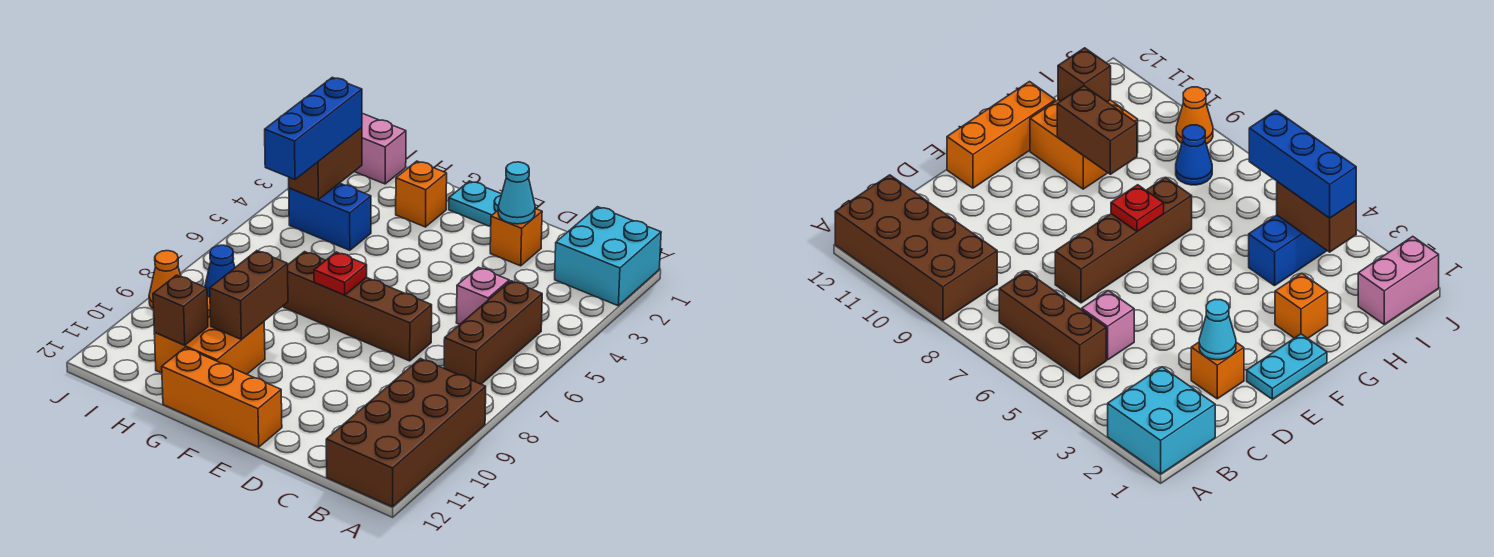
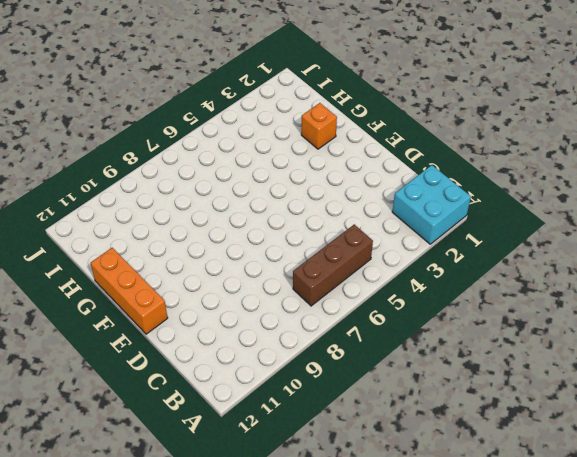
none -> brown brick A9:B12 level 1
none -> pink brick C5 level 1
none -> orange brick D2 level 1

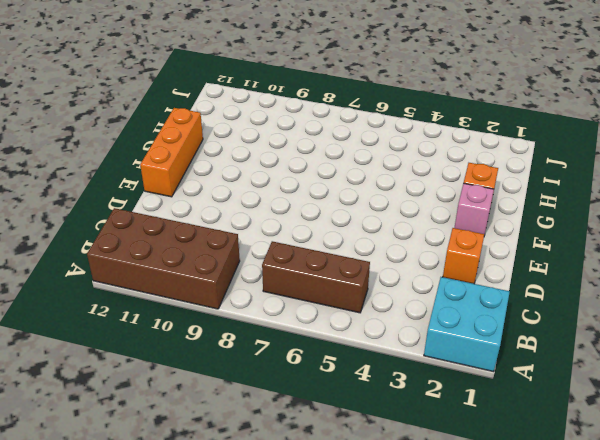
pink brick F2 level 1 -> pink brick C5 level 1
none -> brown brick D7:G7 level 1
none -> cyan plate E1:F1 level 1
none -> orange brick G10:H11 level 1

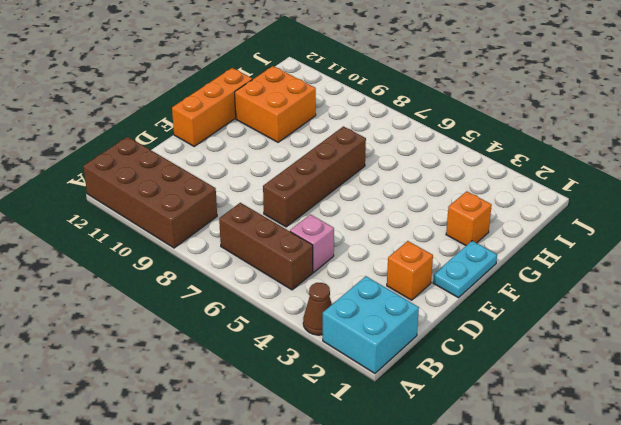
brown cone A3 level 1 -> none
none -> blue brick H4:I4 level 1
none -> pink brick I1:J1 level 1
none -> blue cone I8 level 1

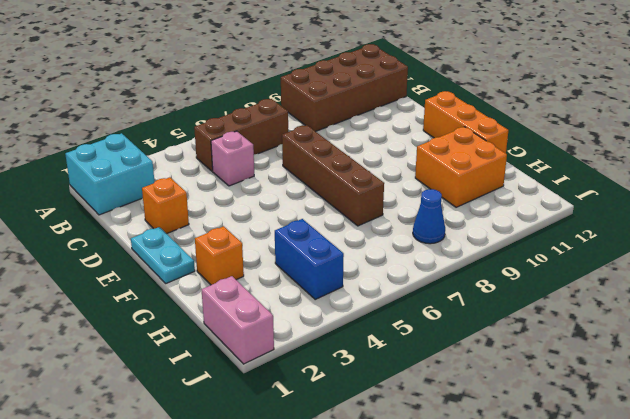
none -> orange cone J9 level 1
none -> cyan cone D2 level 2
none -> red plate F7 level 2

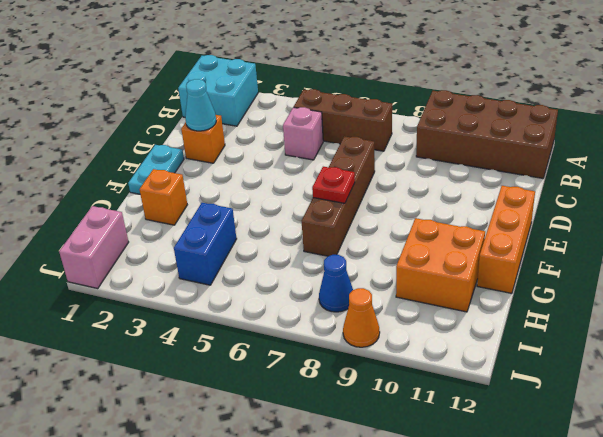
none -> brown brick G9:G10 level 2
none -> brown brick H11 level 2
none -> brown brick I3:I4 level 2

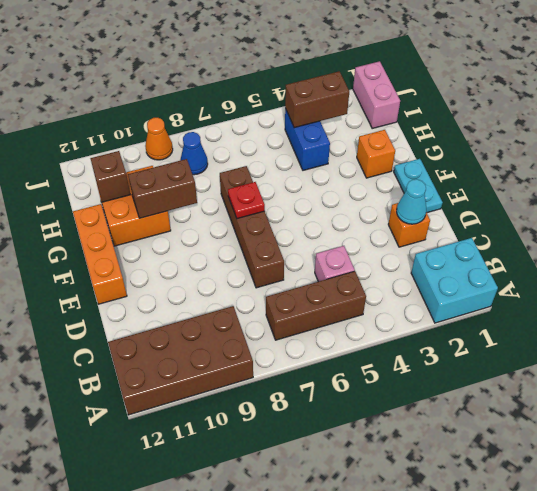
none -> blue brick I3:I5 level 3

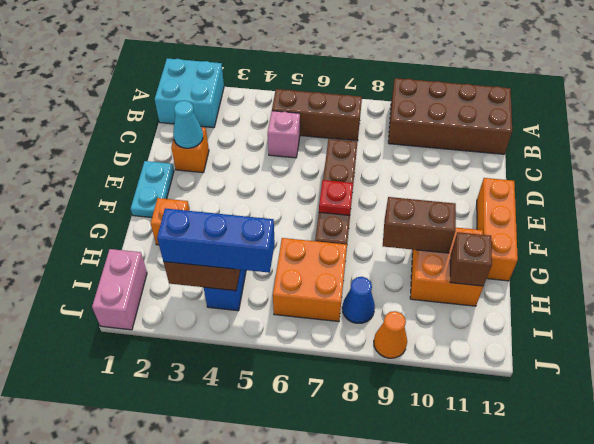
orange brick H6:I7 level 1 -> none

